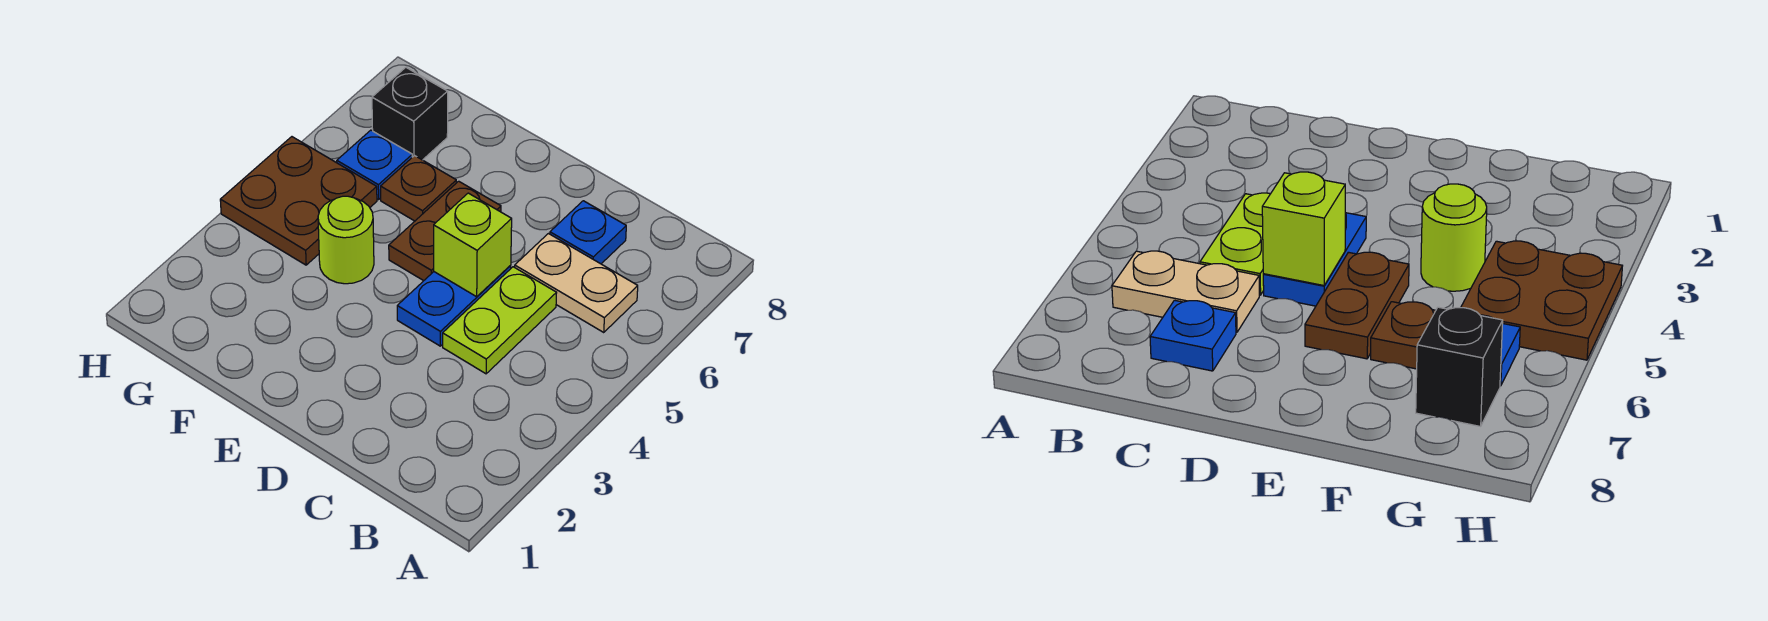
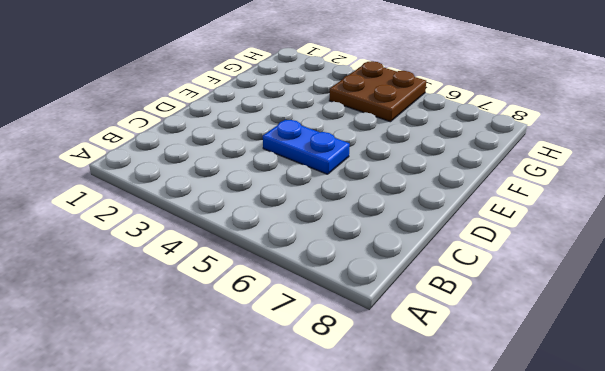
none -> tan plate B6:C6 level 1
none -> lime plate C4:C5 level 1

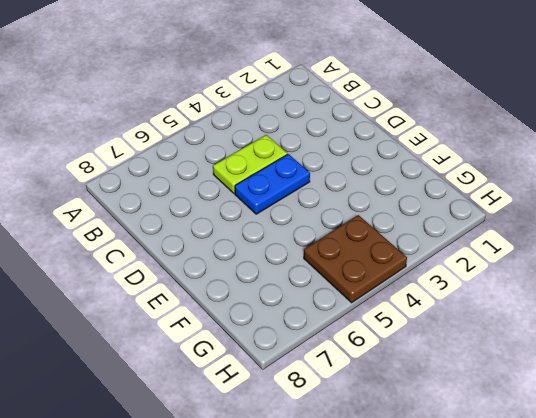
none -> tan plate B6:C6 level 1
none -> blue plate C7 level 1

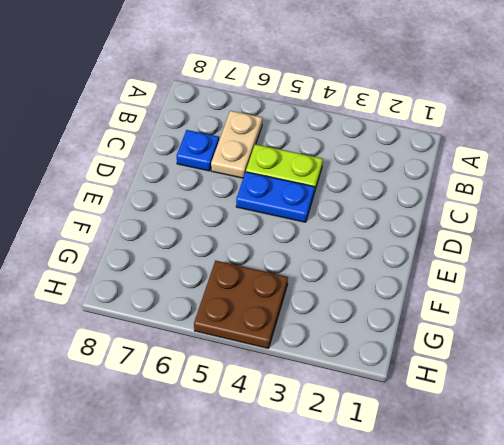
none -> brown plate E5:E6 level 1
none -> lime round brick F4 level 1

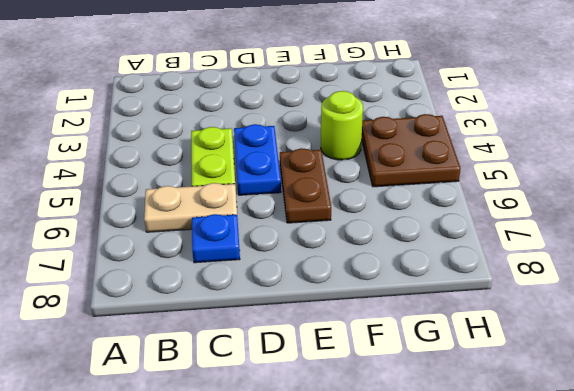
none -> brown plate F6 level 1
none -> blue plate G6 level 1

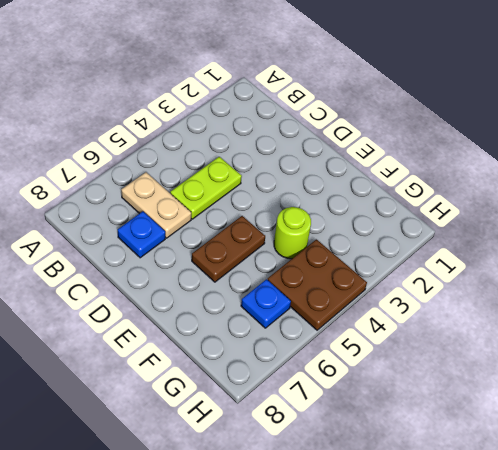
none -> blue plate D4:D5 level 1
none -> brown plate F6 level 1

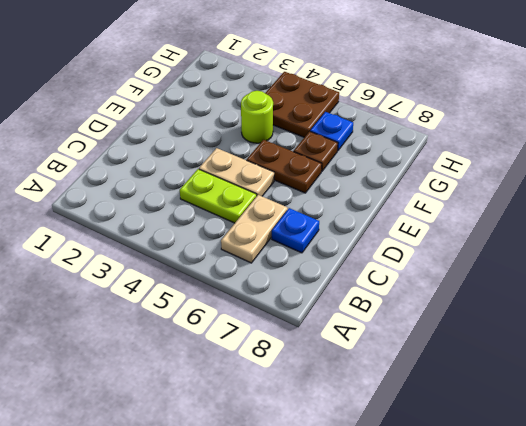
tan plate D4:D5 level 1 -> blue plate D4:D5 level 1
none -> black brick G7 level 1
none -> lime brick D5 level 2

